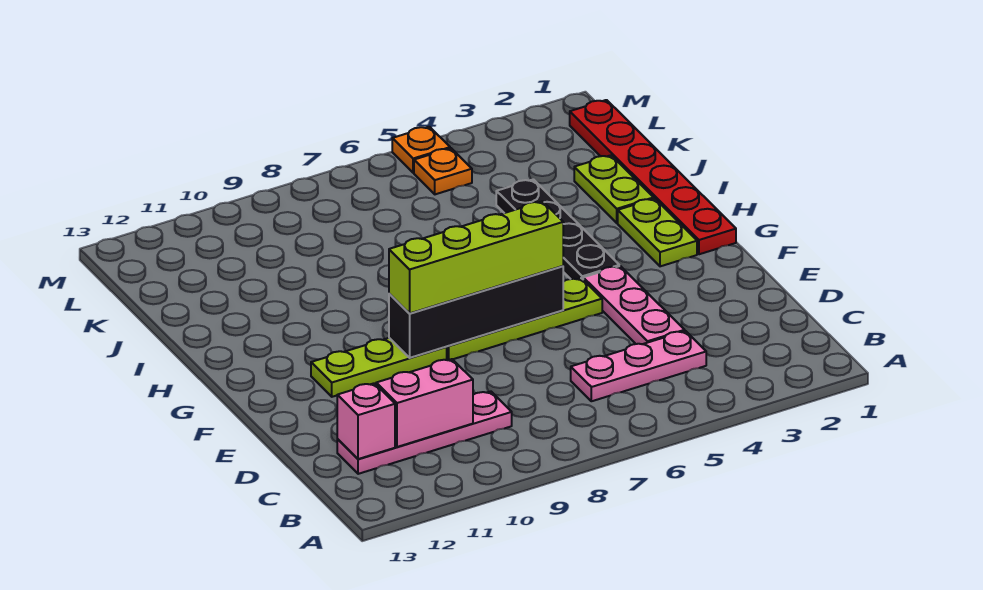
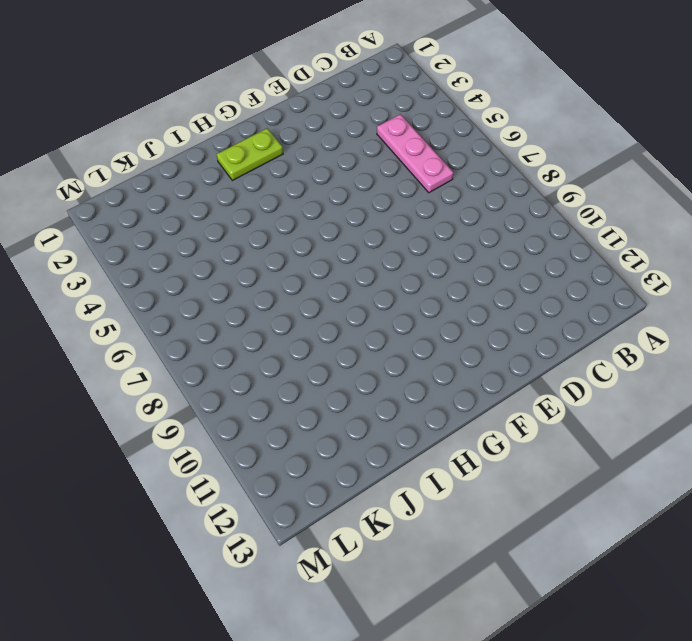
none -> pink plate C9:C12 level 1
none -> pink plate D4:F4 level 1
none -> lime plate F5:F8 level 1

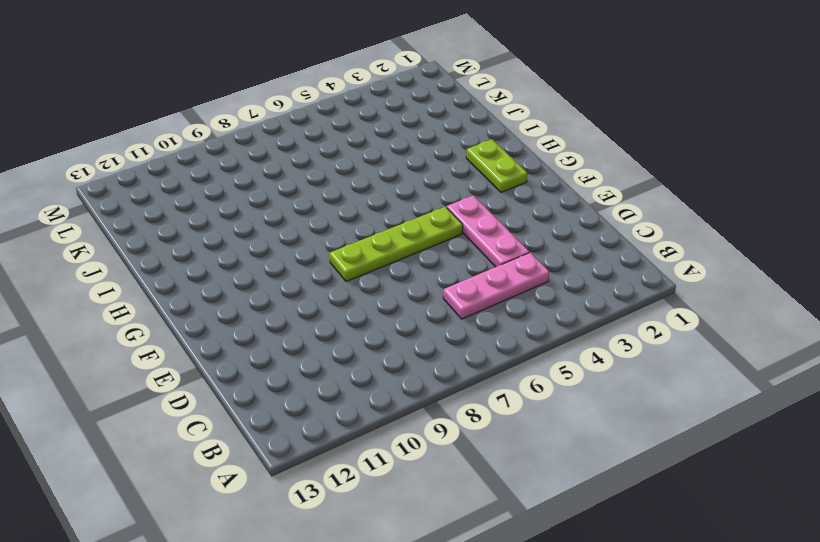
none -> pink plate C9:C12 level 1
none -> lime plate F9:F11 level 1
none -> red plate G1:L1 level 1

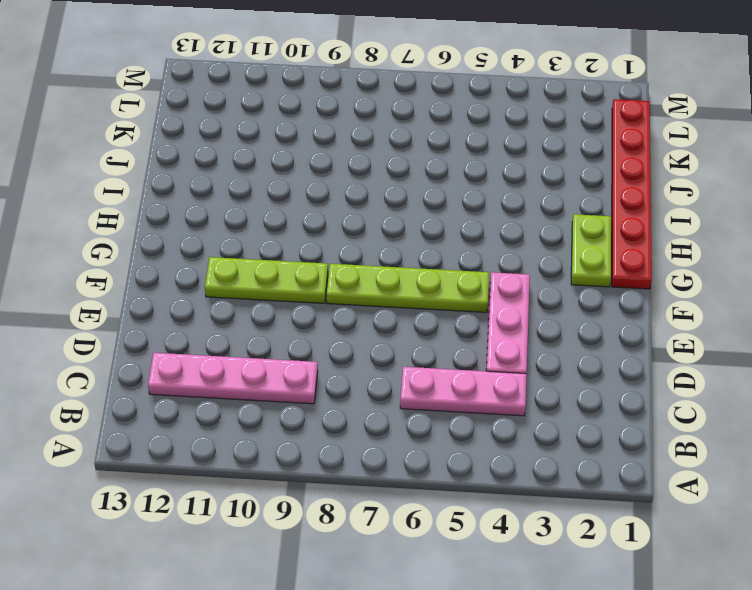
none -> black plate G4:J4 level 1
none -> lime plate I2:J2 level 1
none -> orange plate L5 level 1

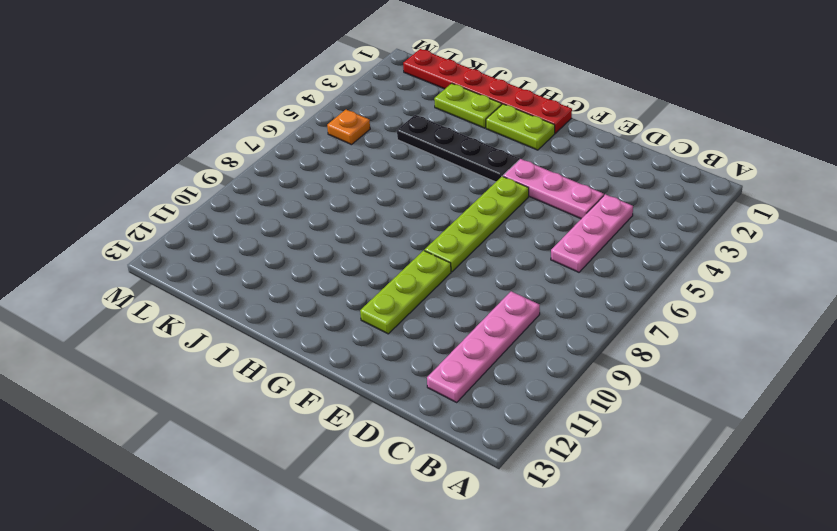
none -> orange plate M5 level 1
none -> pink brick C10:C11 level 2
none -> pink brick C12 level 2

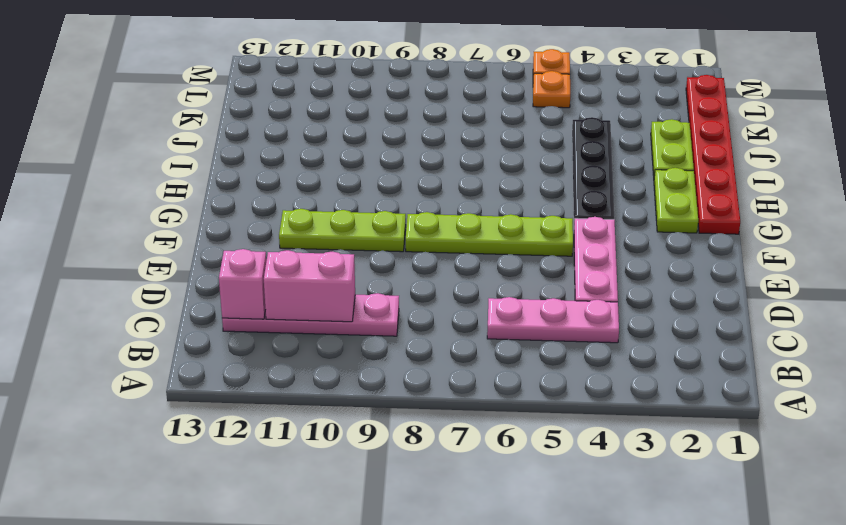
none -> black brick F6:F9 level 2
none -> lime brick F6:F9 level 3

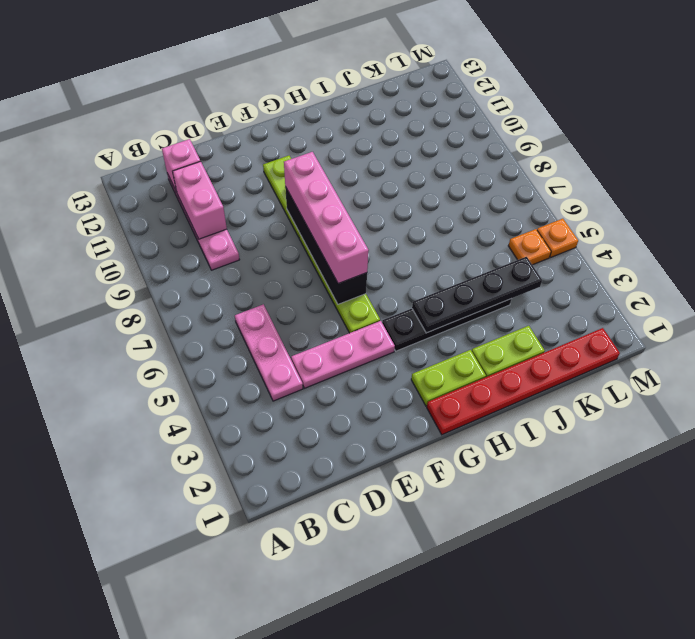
pink brick F6:F9 level 3 -> lime brick F6:F9 level 3
black plate H4:K4 level 2 -> none

